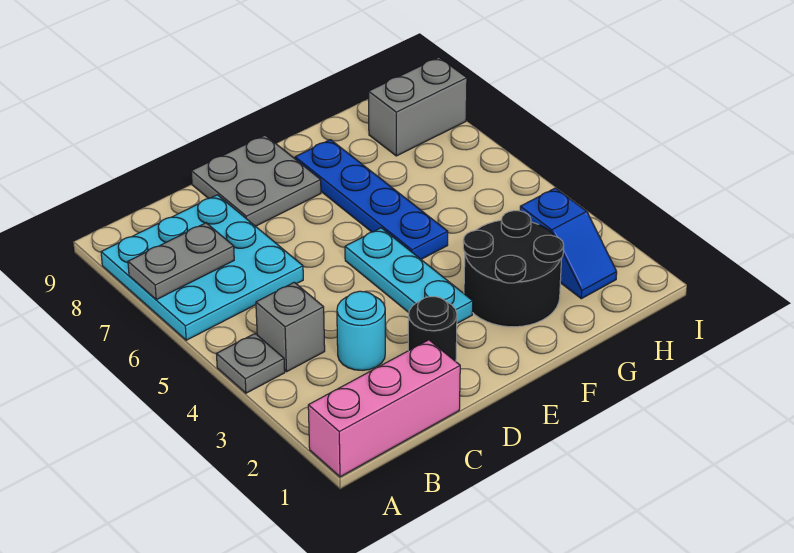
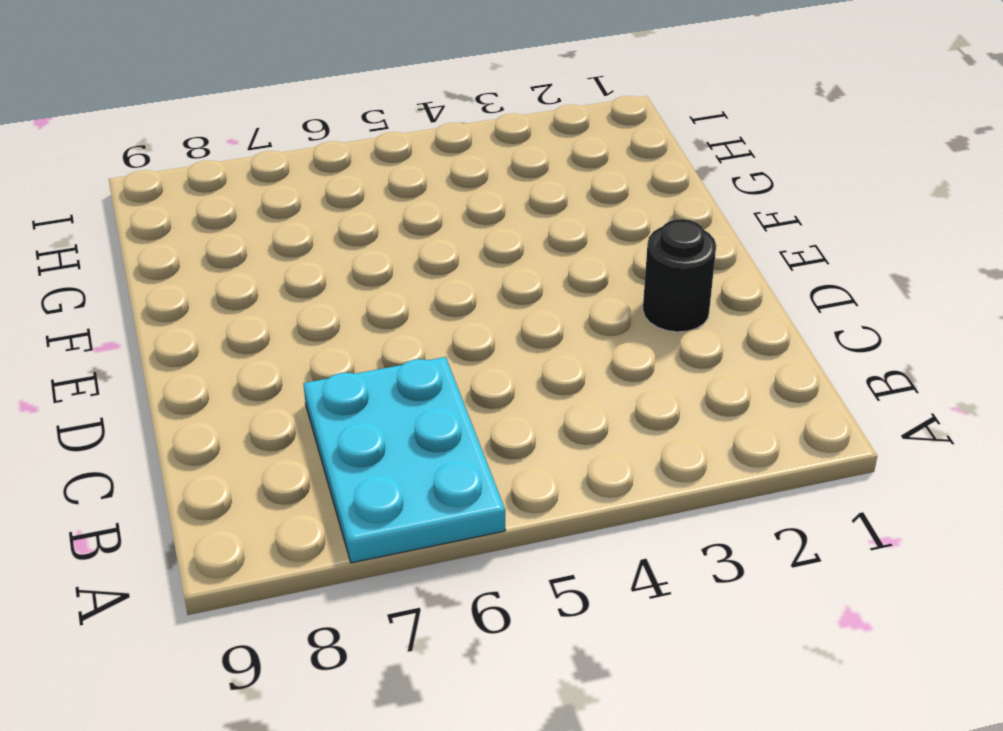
cyan plate A6:C7 level 1 -> cyan plate A6:C8 level 1
none -> pink brick A1:C1 level 1
none -> grey plate A4 level 1
none -> grey brick B4 level 1

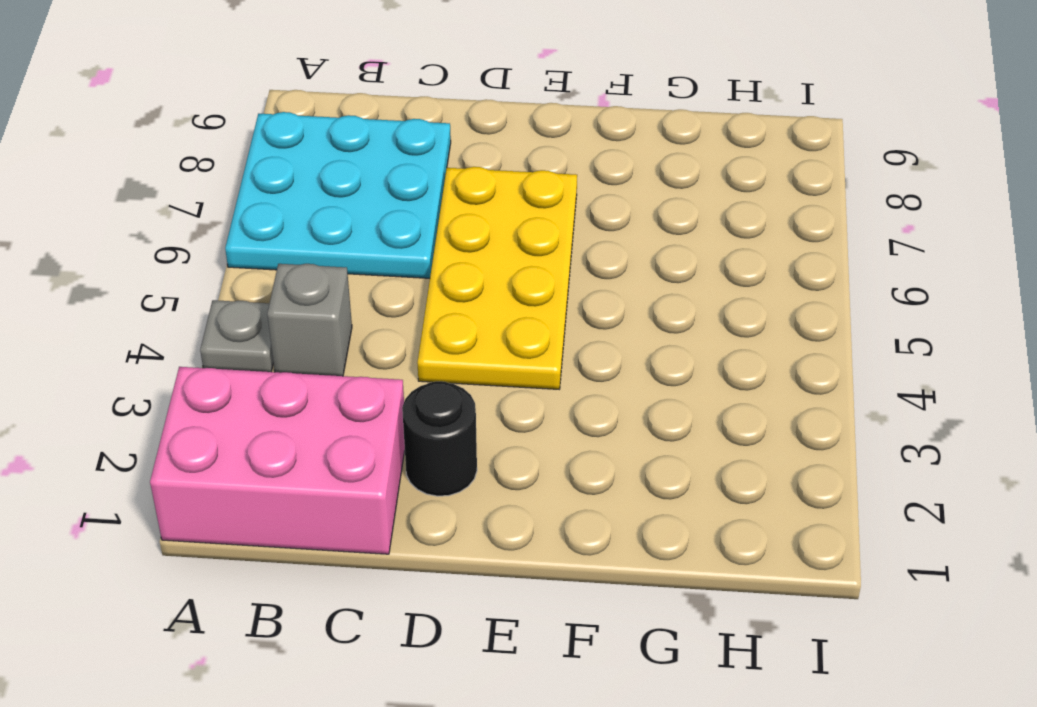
pink brick A1:C2 level 1 -> pink brick A1:C1 level 1
yellow plate D4:E7 level 1 -> cyan plate E3:E5 level 1
none -> cyan round brick C3 level 1
none -> grey plate D8:E9 level 1
none -> black round brick F2:G3 level 1

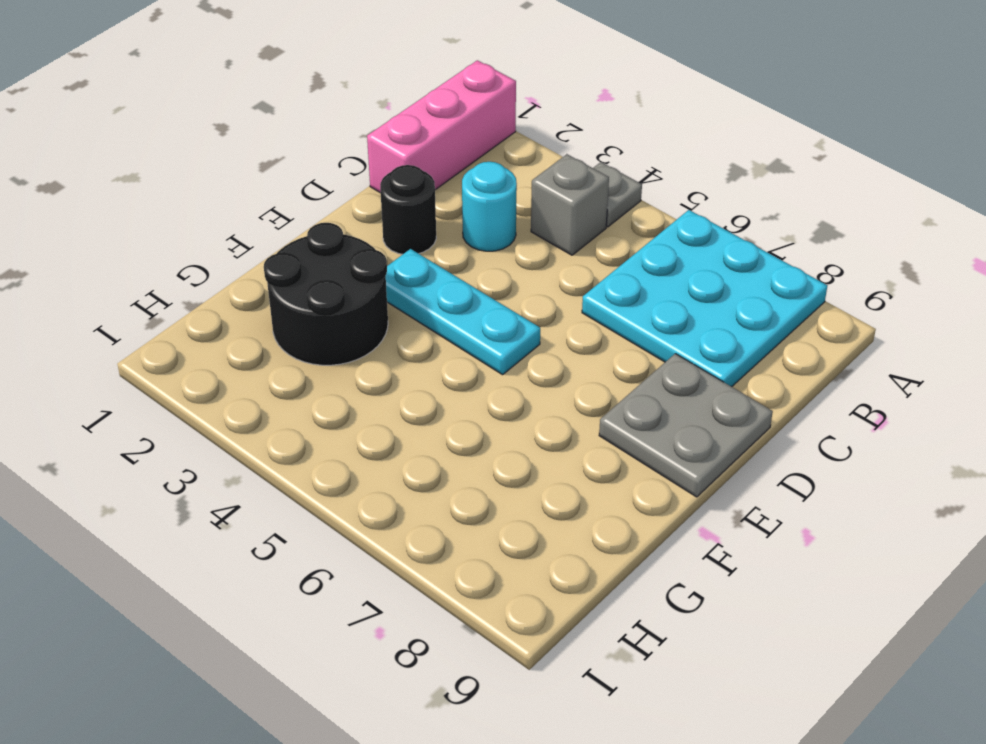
none -> blue plate F5:F8 level 1
none -> blue slope H2:H3 level 1 top 3
none -> grey brick H8:I8 level 1

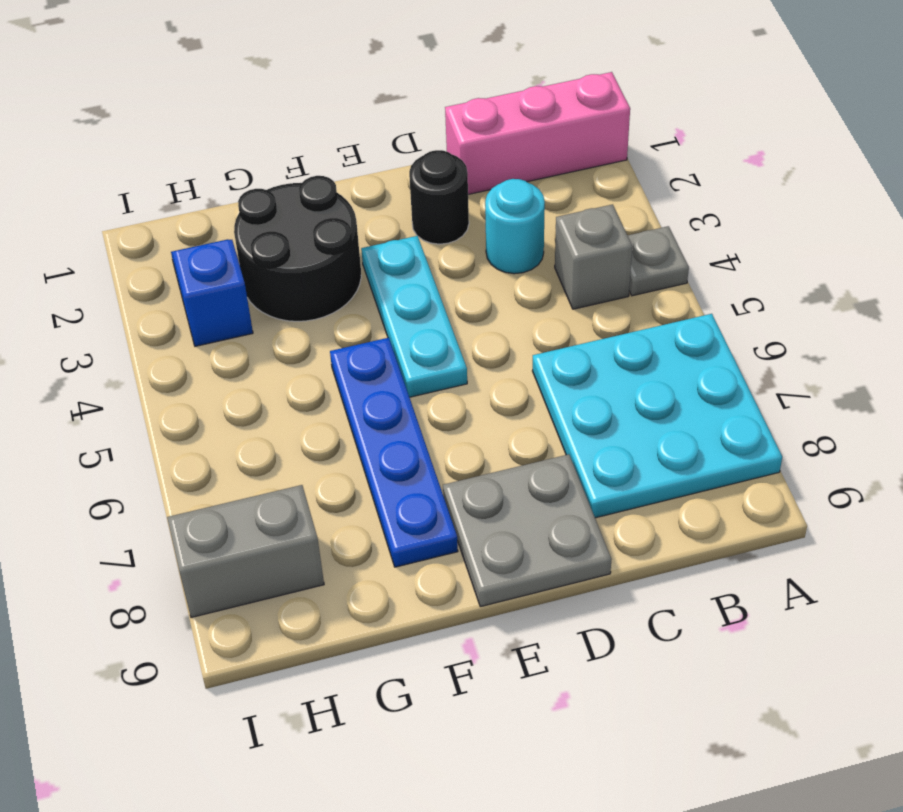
none -> grey plate A7:B7 level 2

